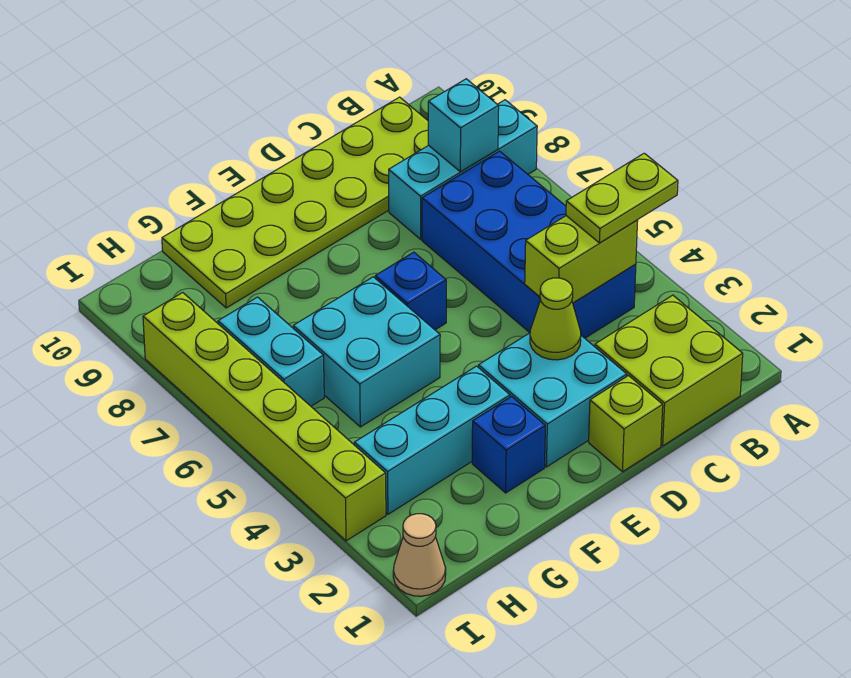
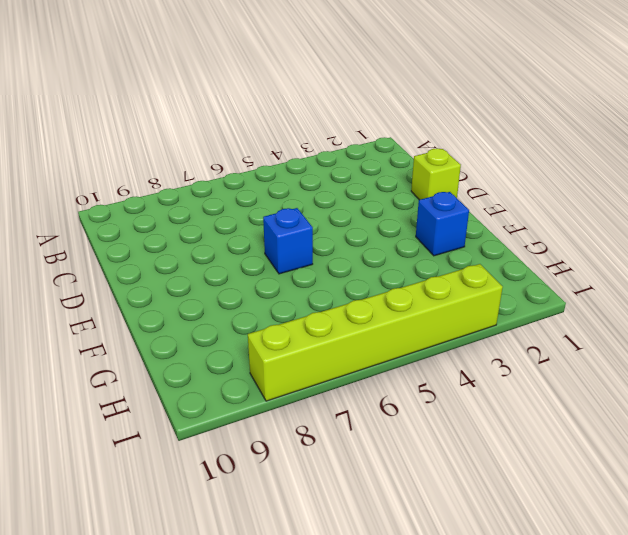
none -> cyan brick A8:C8 level 1
none -> lime brick B1:C2 level 1
none -> blue brick B4:C7 level 1

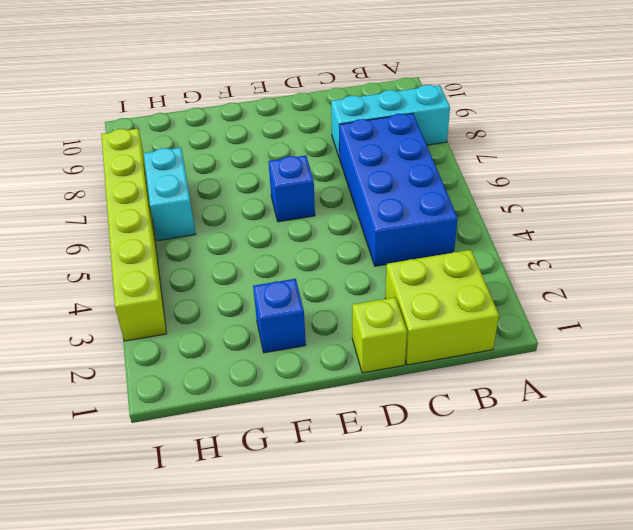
none -> lime plate B9:G10 level 1
none -> cyan brick D2:E3 level 1
none -> cyan brick F3:H3 level 1

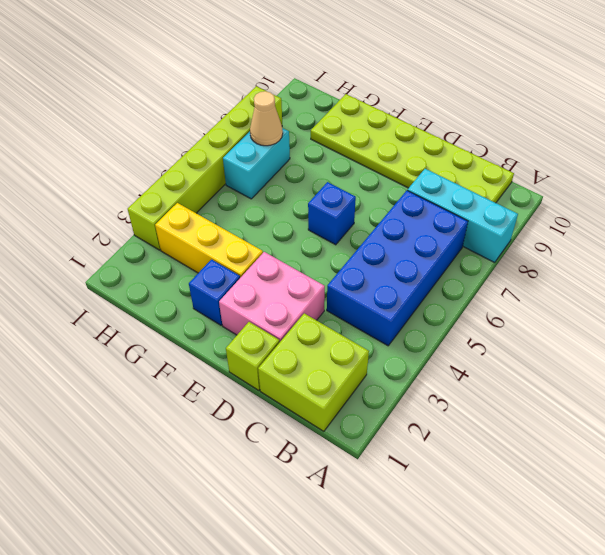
pink brick D2:E3 level 1 -> cyan brick D2:E3 level 1
yellow brick F3:H3 level 1 -> cyan brick F3:H3 level 1
tan cone H7 level 2 -> tan cone I1 level 1
none -> cyan brick F5:G6 level 1
none -> lime brick B4:C4 level 2
none -> cyan brick B8 level 2

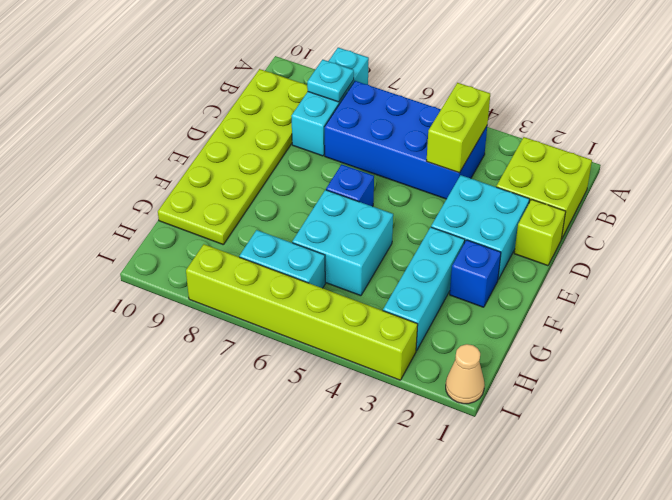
cyan plate B8 level 2 -> cyan brick B8 level 2
none -> lime cone D3 level 2
none -> lime plate A4:B4 level 3

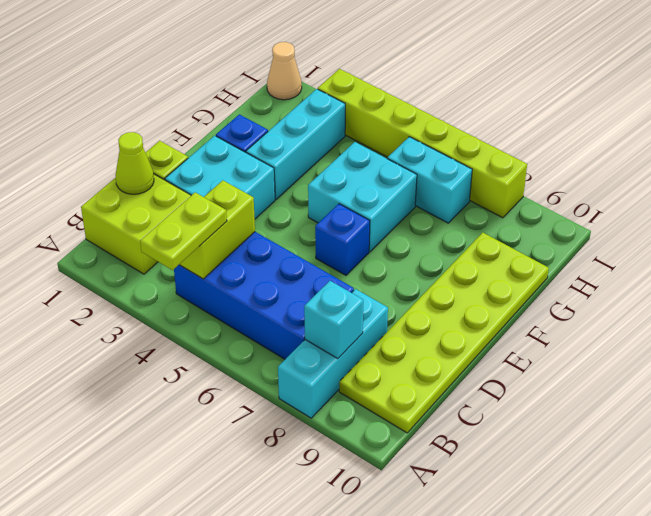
lime cone C1 level 2 -> lime cone D3 level 2

